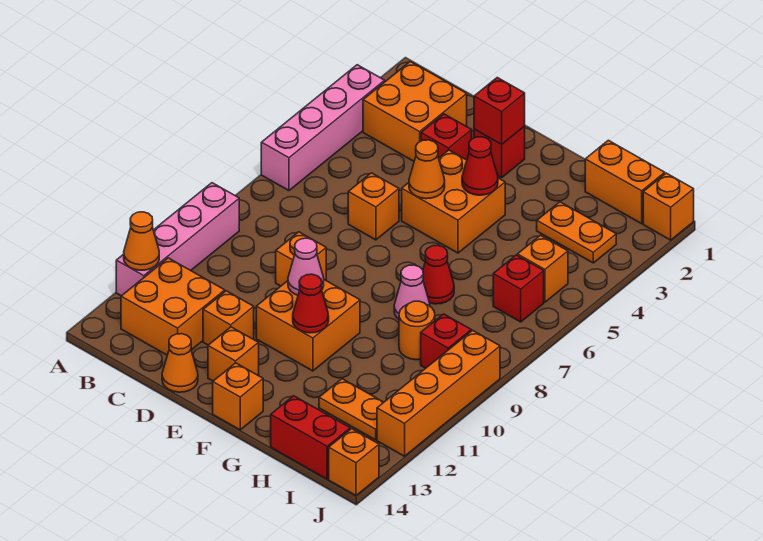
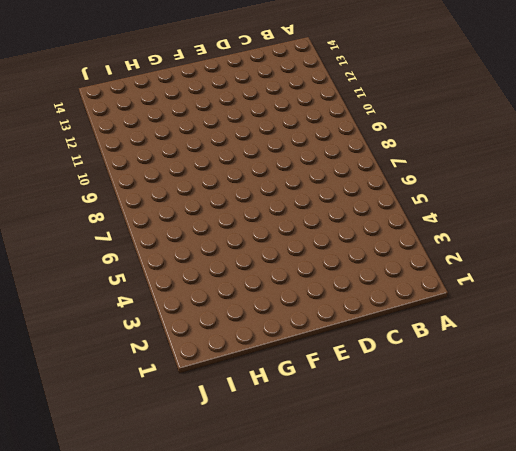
none -> pink brick A3:A6 level 1
none -> pink brick A9:A12 level 1
none -> orange brick B2:C3 level 1
none -> orange brick B12:C13 level 1

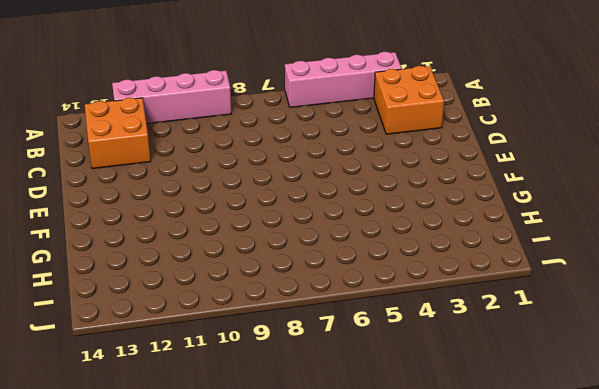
none -> red brick D3 level 1
none -> orange brick D6 level 1
none -> orange brick D9 level 1
none -> orange brick D12 level 1

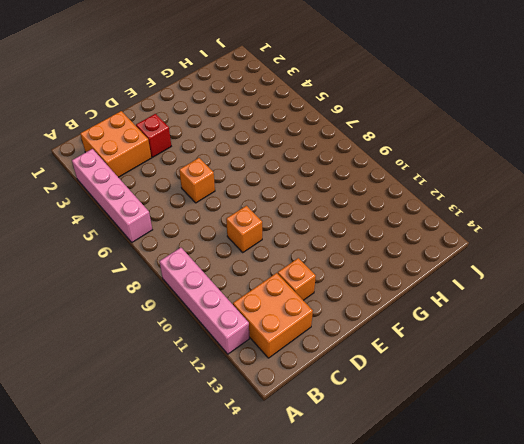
none -> orange cone D14 level 1
none -> red brick E2 level 1
none -> orange brick E4:F5 level 1
none -> orange brick E10:F11 level 1

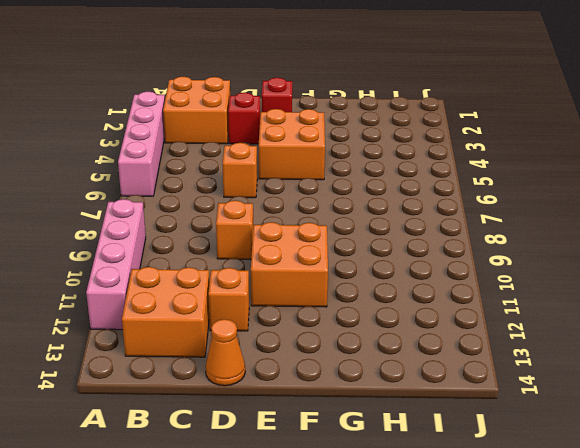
none -> orange brick E13 level 1
none -> orange brick F14 level 1
none -> red cone G7 level 1
none -> pink cone G8 level 1

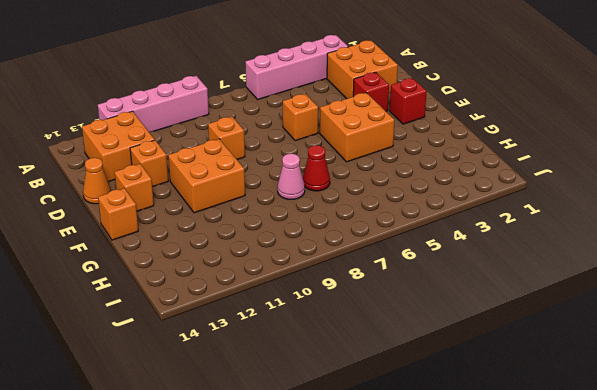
none -> orange brick H1:I1 level 1
none -> orange plate H3:I3 level 1
none -> orange round brick H9 level 1
none -> orange plate H12:I12 level 1

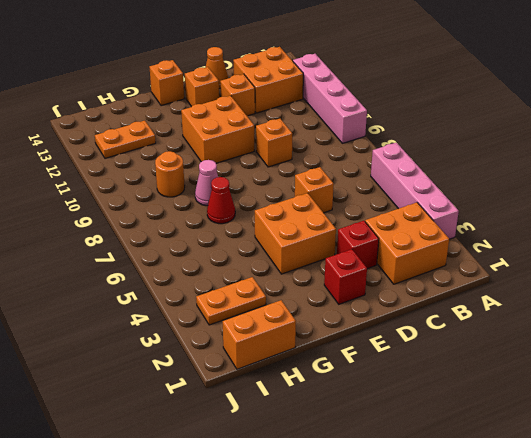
none -> red brick H14:I14 level 1
none -> orange brick I5 level 1
none -> red brick I6 level 1
none -> red brick I9 level 1

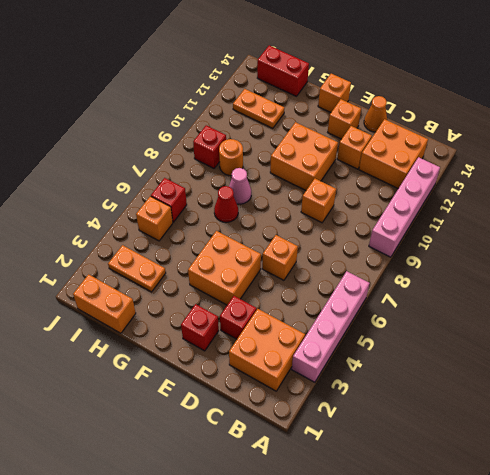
none -> orange brick J1 level 1
none -> orange brick J9:J12 level 1
none -> orange brick J14 level 1
none -> orange cone A12 level 2

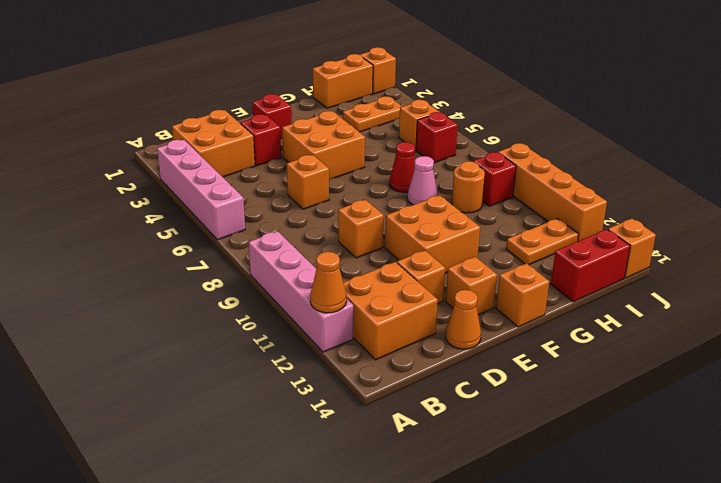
none -> red brick E2 level 2
none -> orange cone E5 level 2
none -> pink cone E10 level 2
none -> red cone F4 level 2

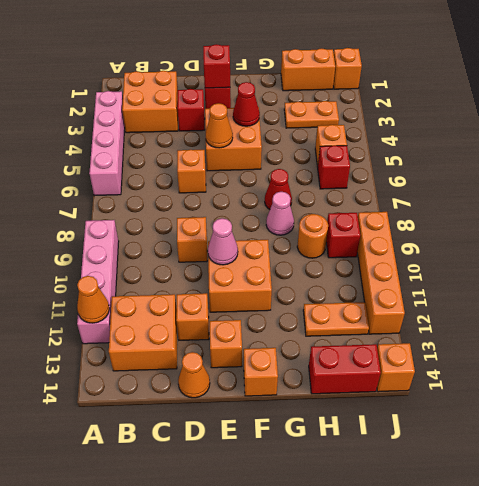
none -> red cone F11 level 2

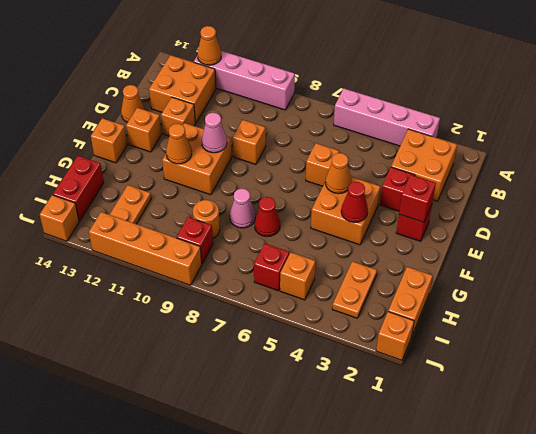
orange cone F11 level 2 -> red cone F11 level 2

